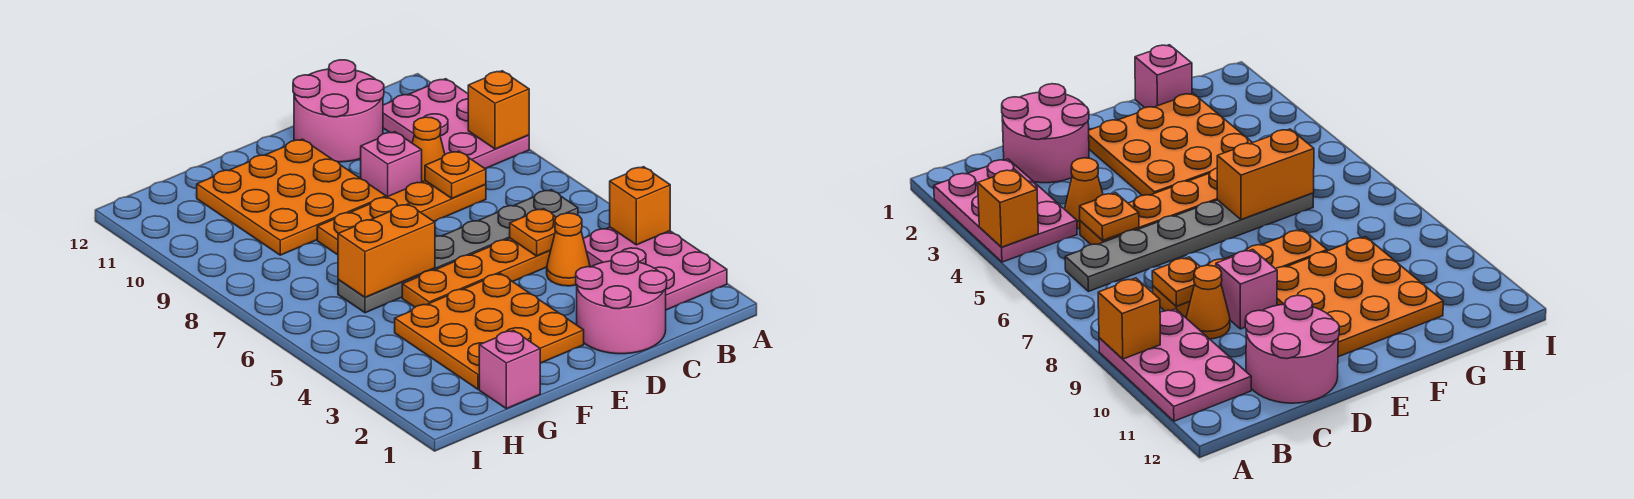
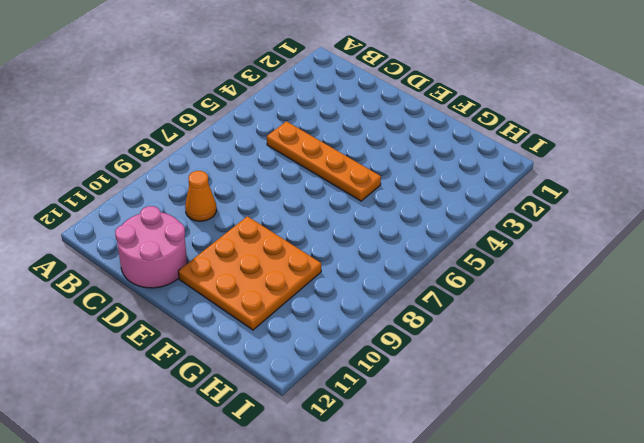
none -> pink plate A2:B4 level 1
none -> pink plate A9:B11 level 1
none -> grey plate B6:G6 level 1

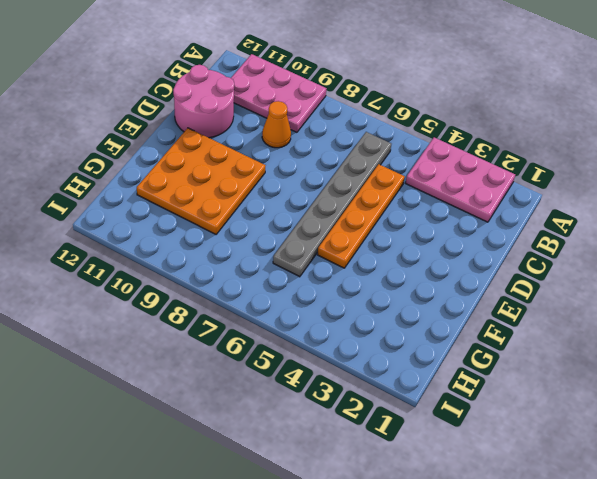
none -> pink round brick C1:D2 level 1
none -> orange cone C4 level 1
none -> orange plate C8:F8 level 1

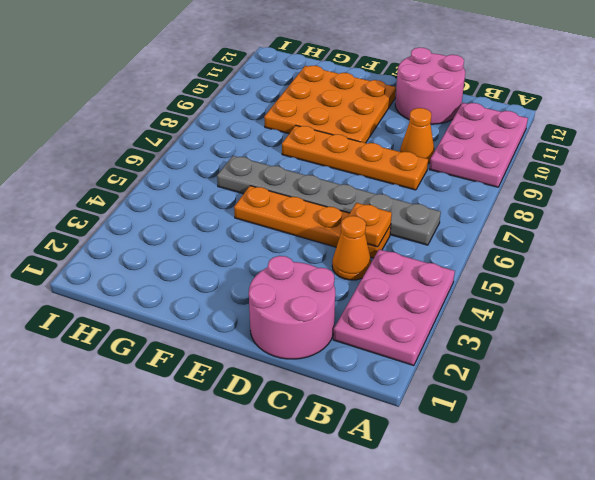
none -> pink brick D9 level 1
none -> orange plate E2:G4 level 1
none -> pink brick G1 level 1

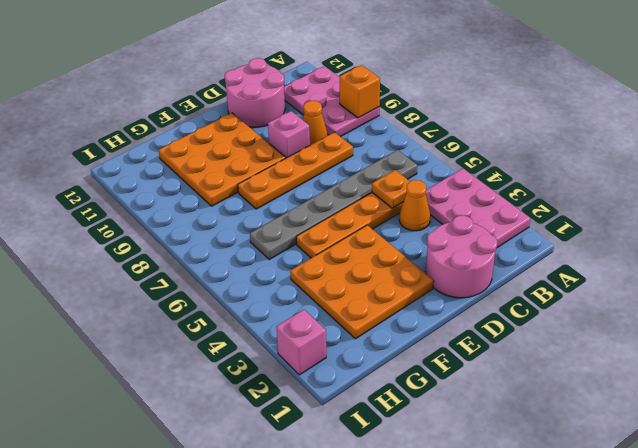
pink brick I2 level 1 -> pink brick G1 level 1
none -> orange brick A4 level 2
none -> orange plate C8 level 2
none -> orange brick F6:G6 level 2

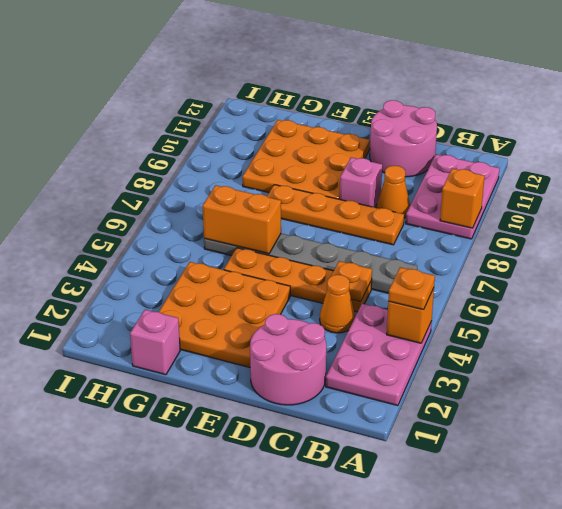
orange plate A4 level 3 -> orange plate C8 level 2

